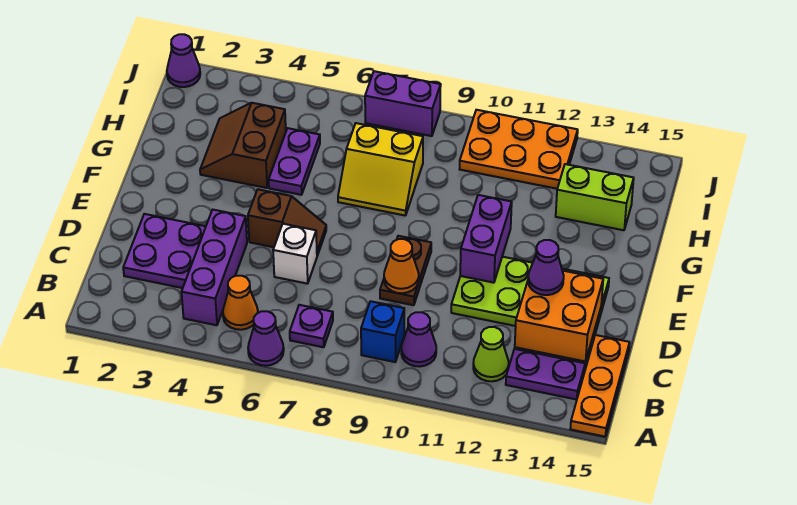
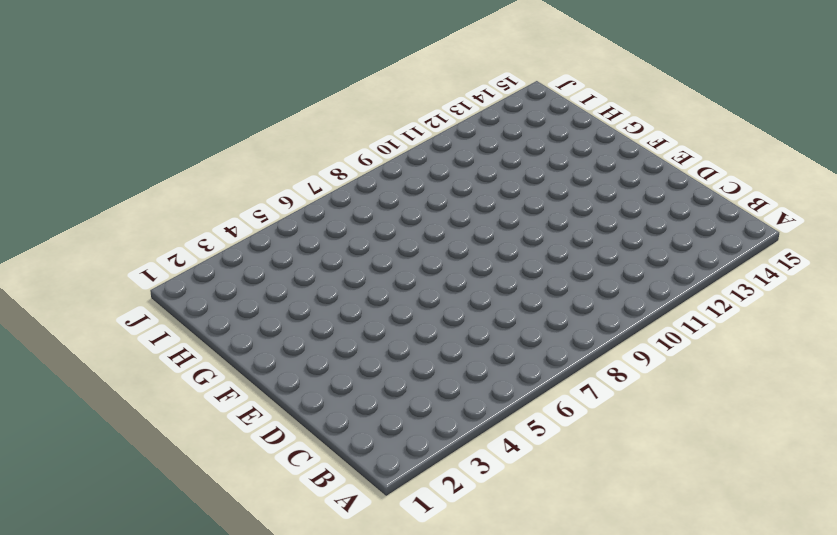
none -> purple cone A6 level 1
none -> orange plate A15:C15 level 1
none -> purple brick B4:D4 level 1

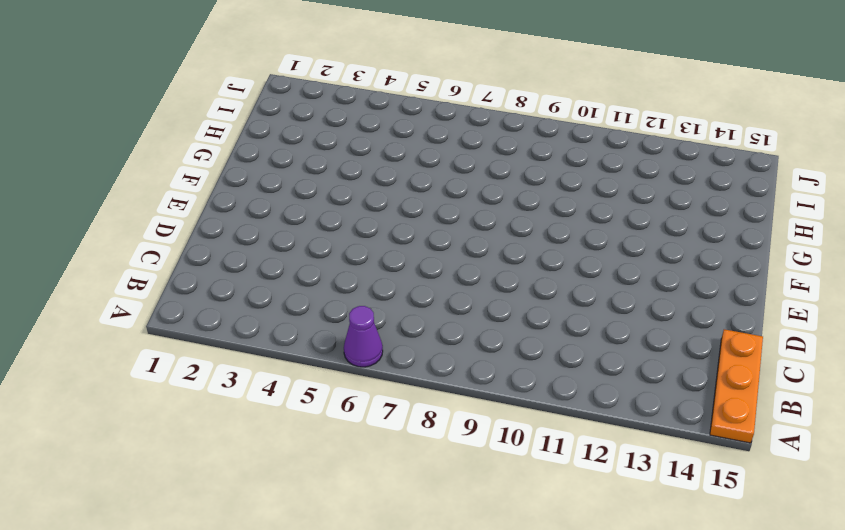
none -> purple brick B4:D4 level 1
none -> orange cone B5 level 1
none -> purple plate B7 level 1

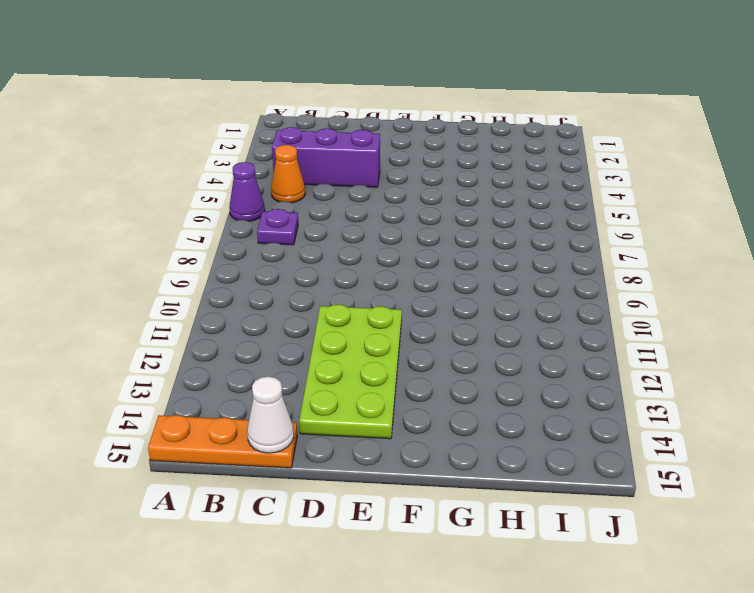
white cone C15 level 2 -> none
none -> blue brick B9 level 1
none -> purple cone B10 level 1
none -> lime cone B12 level 1

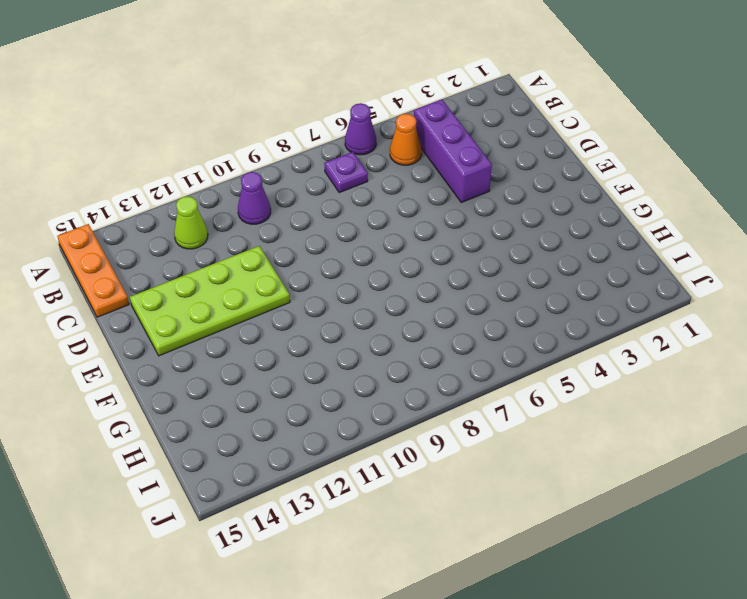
none -> blue brick B9 level 1
none -> purple plate B13:B14 level 1
none -> purple plate C2:D3 level 1

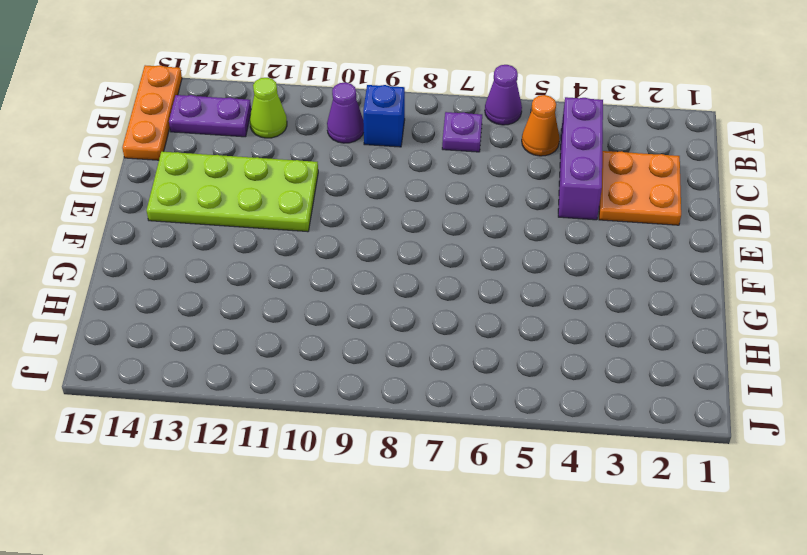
orange plate C2:D3 level 1 -> purple plate C2:D3 level 1
none -> white brick D6 level 1
none -> brown plate D9:E9 level 1
none -> brown slope E5:E6 level 1 top 5

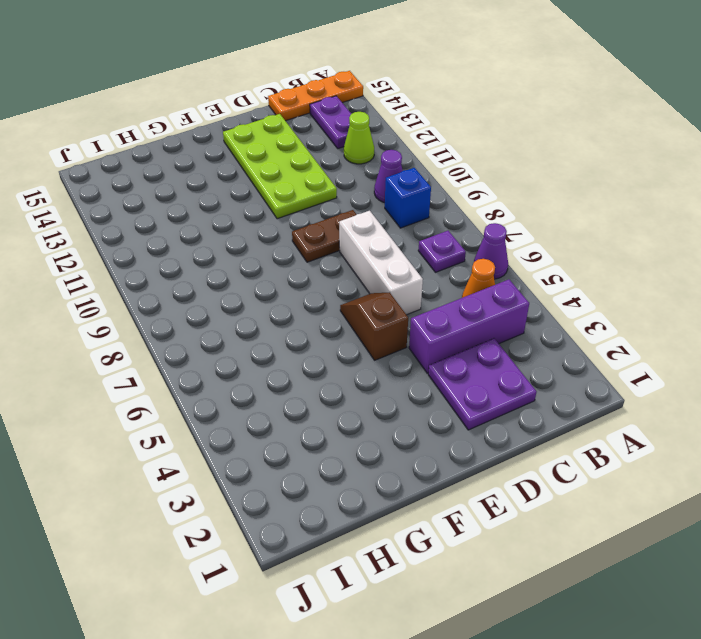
white brick D6:D8 level 1 -> white brick D6 level 1
none -> brown slope G3:H4 level 1 top 4
none -> purple plate G5:H5 level 1
none -> yellow slope G7:H8 level 1 top H

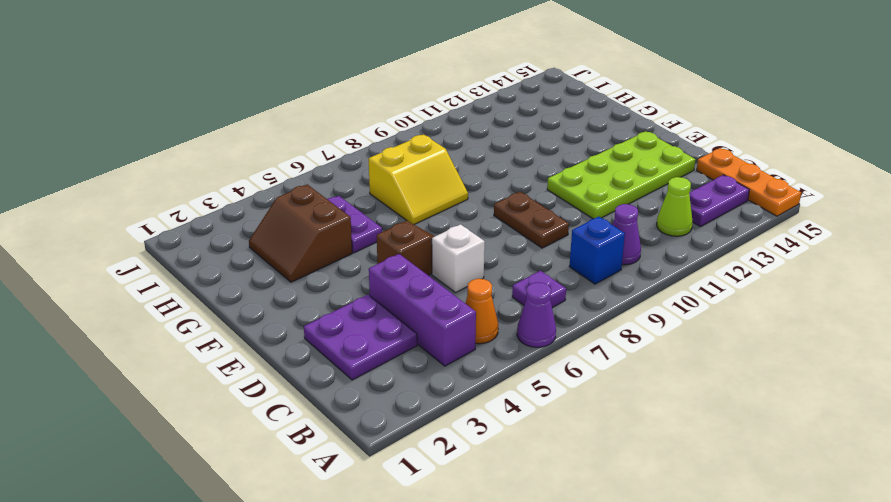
none -> lime brick H13:H14 level 1
none -> orange plate I10:J12 level 1
none -> purple cone J1 level 1

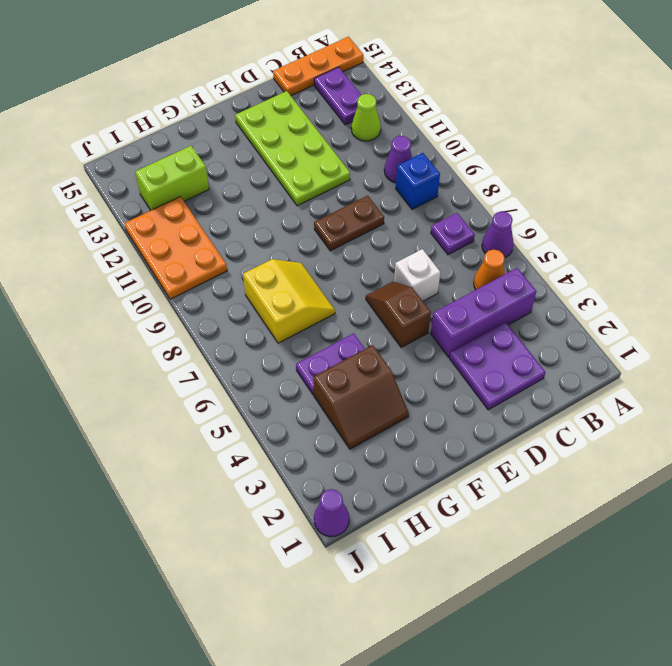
lime brick H13:I13 level 1 -> lime brick H13:H14 level 1
none -> purple brick J7:J8 level 1
none -> orange brick C13:D14 level 2
none -> orange cone D9 level 2

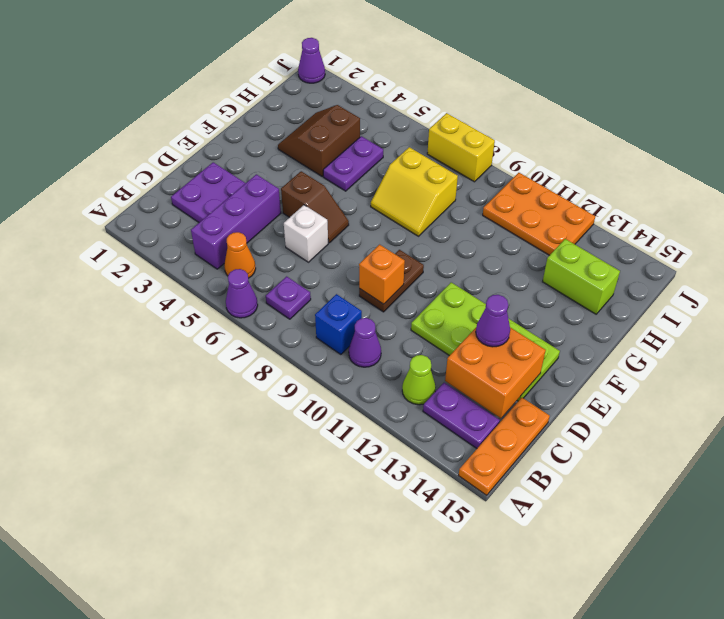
orange brick D9 level 2 -> orange cone D9 level 2
yellow brick J7:J8 level 1 -> purple brick J7:J8 level 1
none -> purple brick E11:F11 level 2

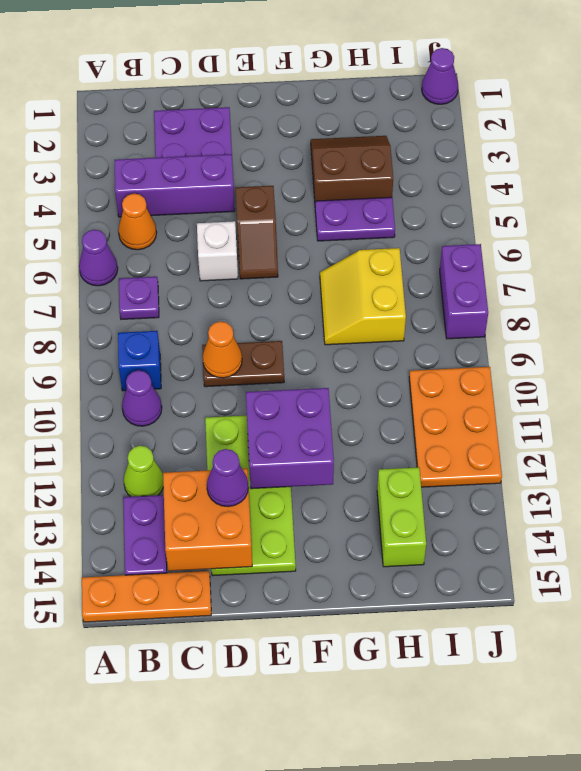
purple brick E11:F12 level 2 -> purple brick E11:F11 level 2

